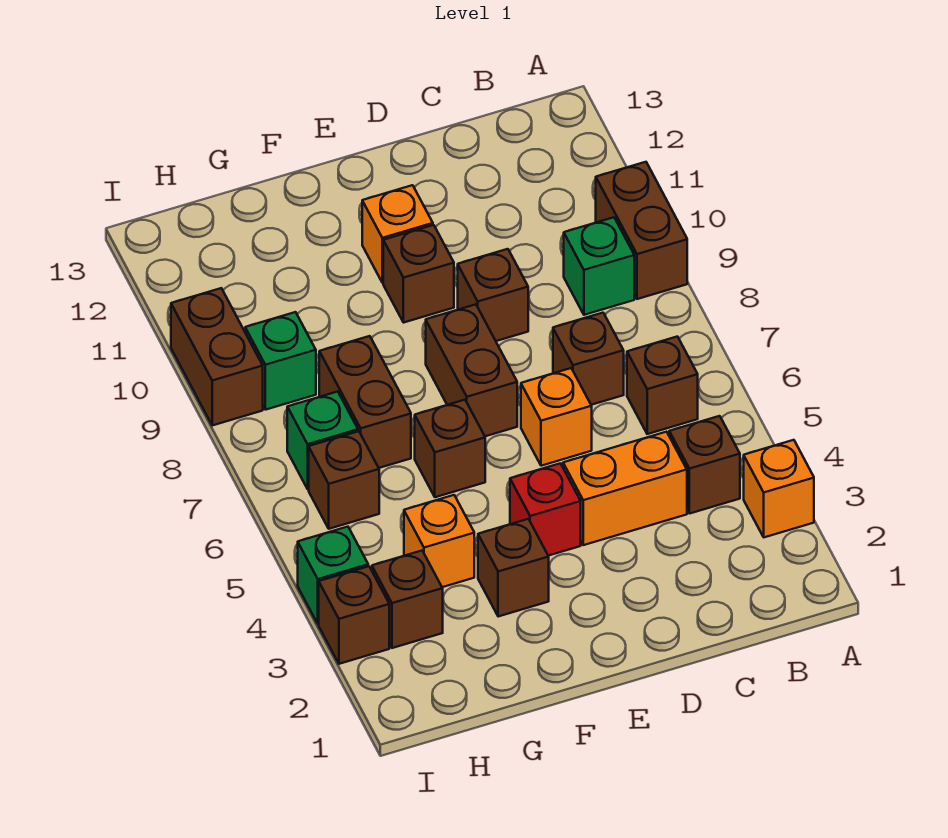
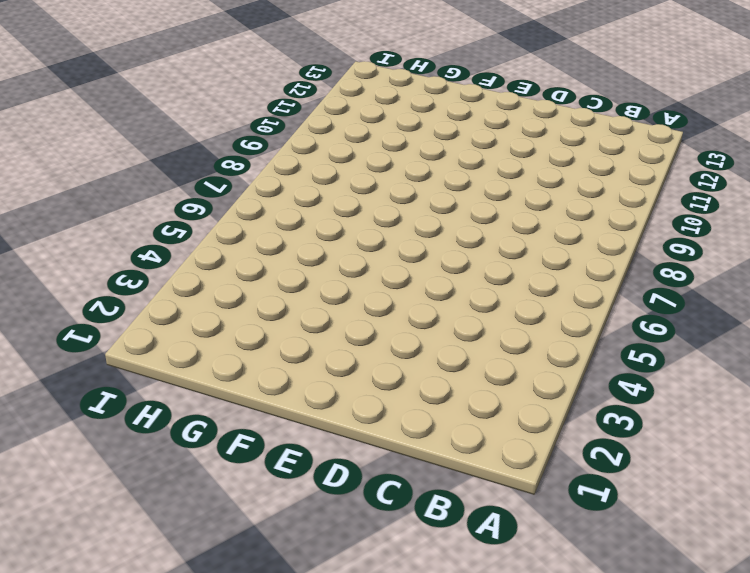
none -> orange brick A3 level 1
none -> brown brick A9:A10 level 1
none -> brown brick B4 level 1

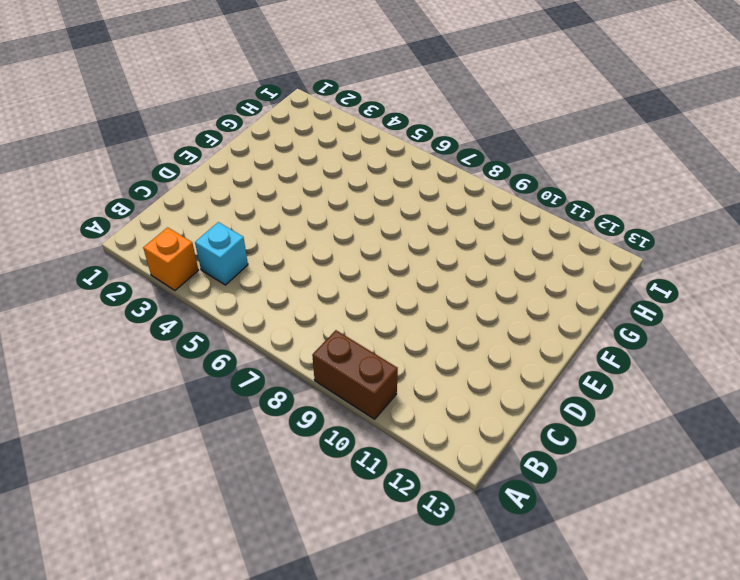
cyan brick B4 level 1 -> brown brick B4 level 1
none -> brown brick B6 level 1
none -> green brick B9 level 1
none -> orange brick C4:D4 level 1

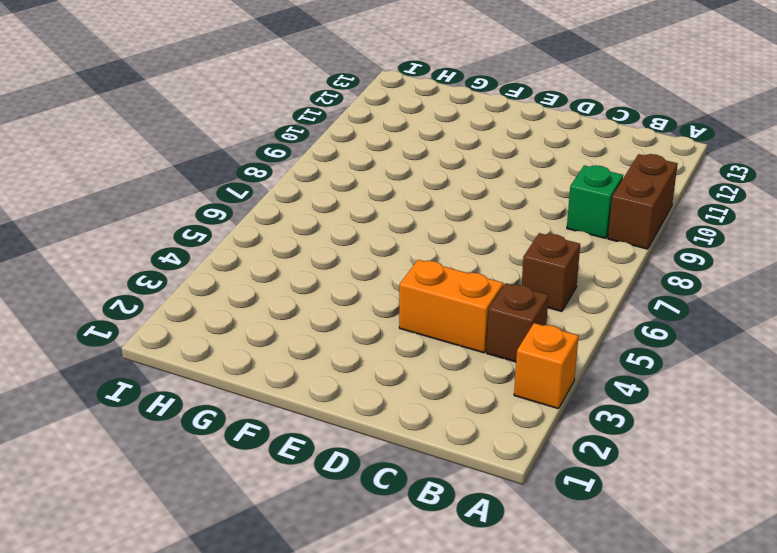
none -> brown brick C7 level 1
none -> orange brick D6 level 1
none -> brown brick D9 level 1

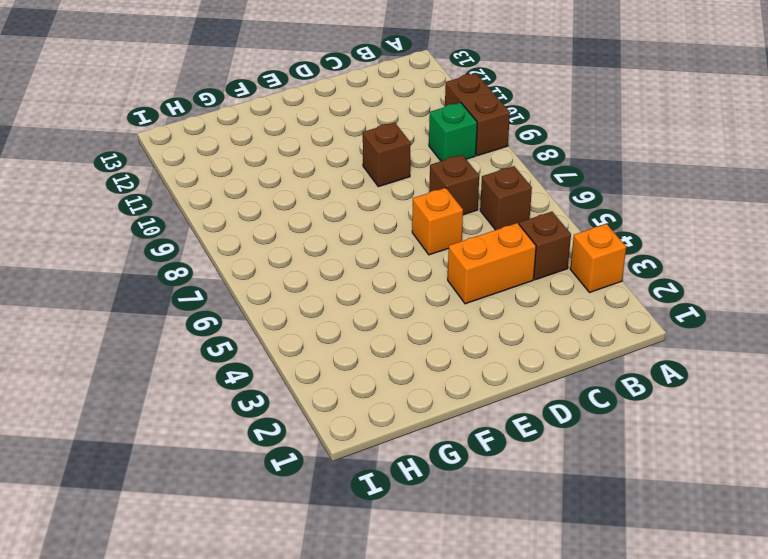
none -> red brick E4 level 1
none -> brown brick E7:E8 level 1
none -> brown brick E10 level 1

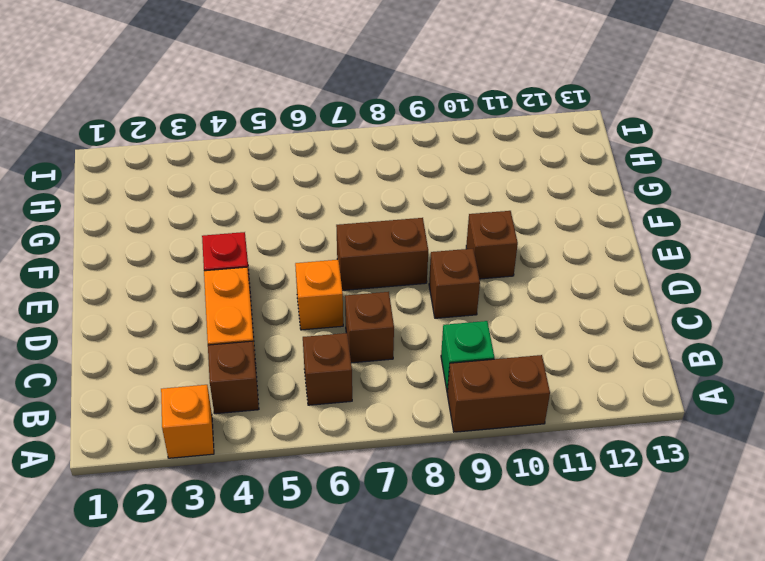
none -> orange brick E11 level 1
none -> brown brick F3 level 1
none -> brown brick F6 level 1

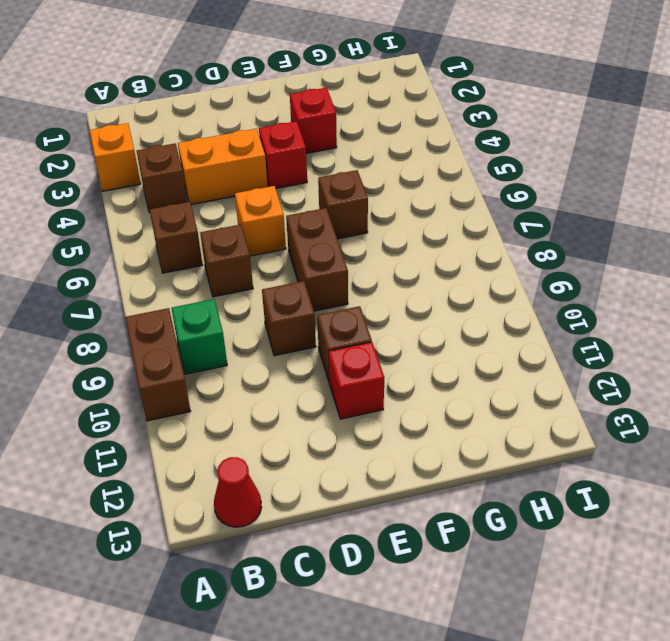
red cone B13 level 1 -> none
red brick E11 level 1 -> orange brick E11 level 1
red brick F3 level 1 -> brown brick F3 level 1
none -> orange brick G4 level 1
none -> brown brick G7:G8 level 1
none -> brown brick H3 level 1

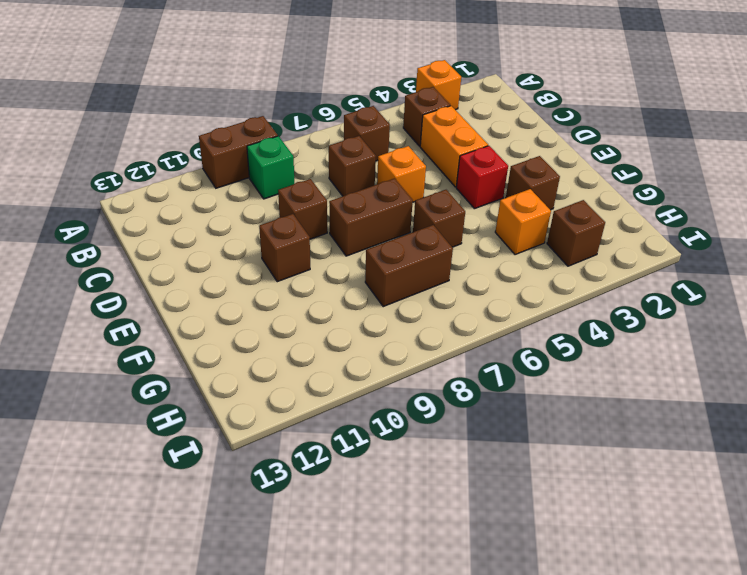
none -> orange brick E11 level 1
none -> brown brick H6 level 1
none -> green brick H7 level 1

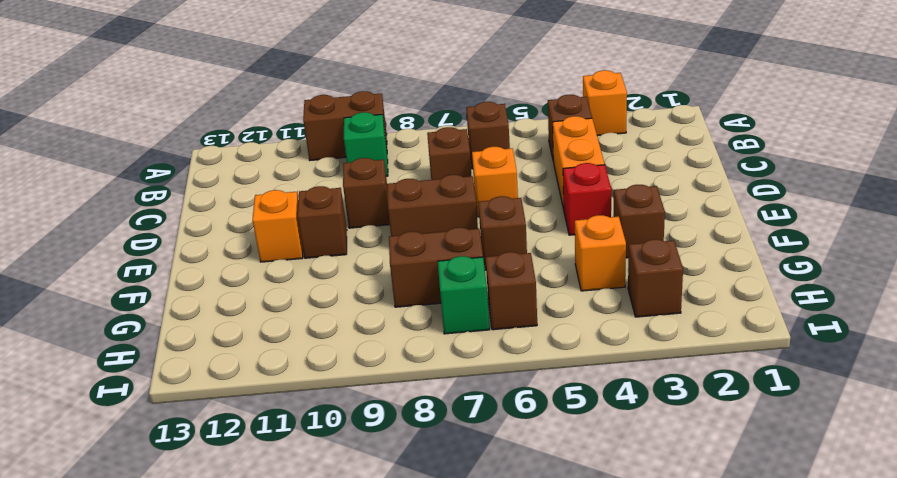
none -> green brick H9 level 1
none -> brown brick I3 level 1
none -> green brick I4 level 1

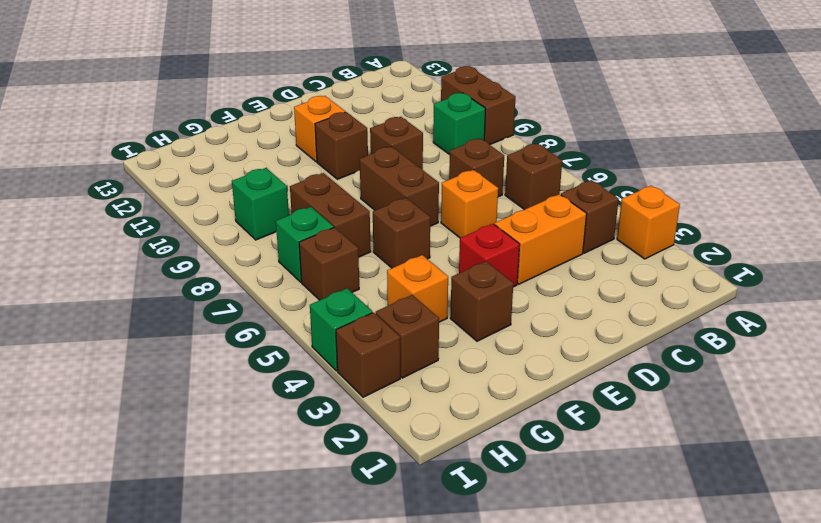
none -> brown brick I9:I10 level 1

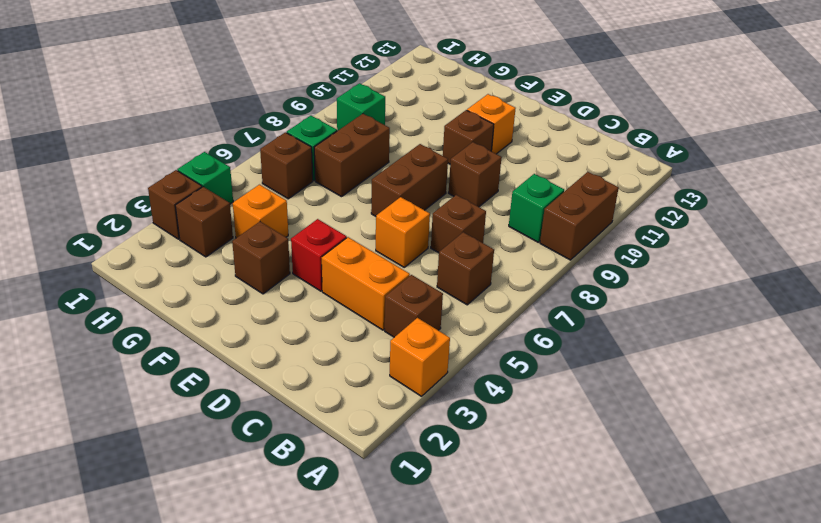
none -> brown brick F6 level 1
none -> brown brick I9:I10 level 1

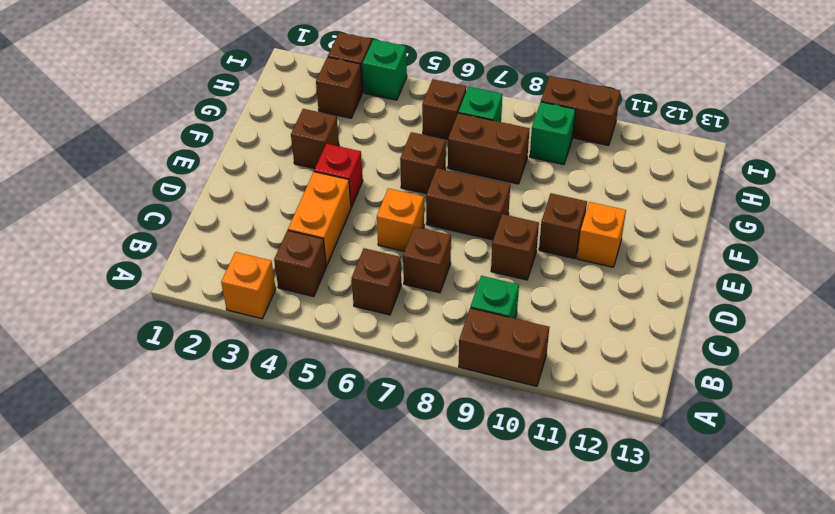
none -> orange brick G4 level 1

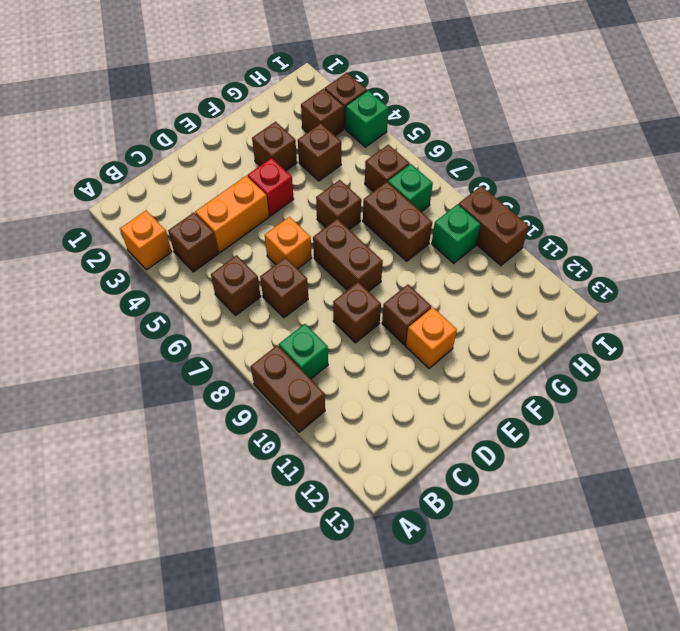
brown brick G4 level 1 -> orange brick G4 level 1

